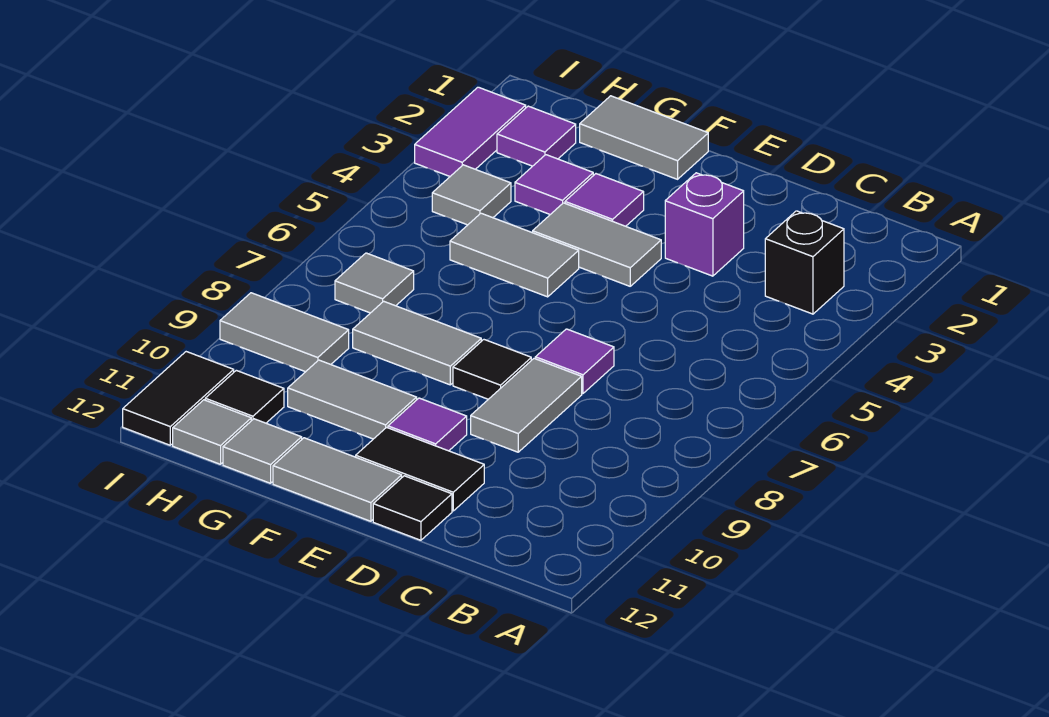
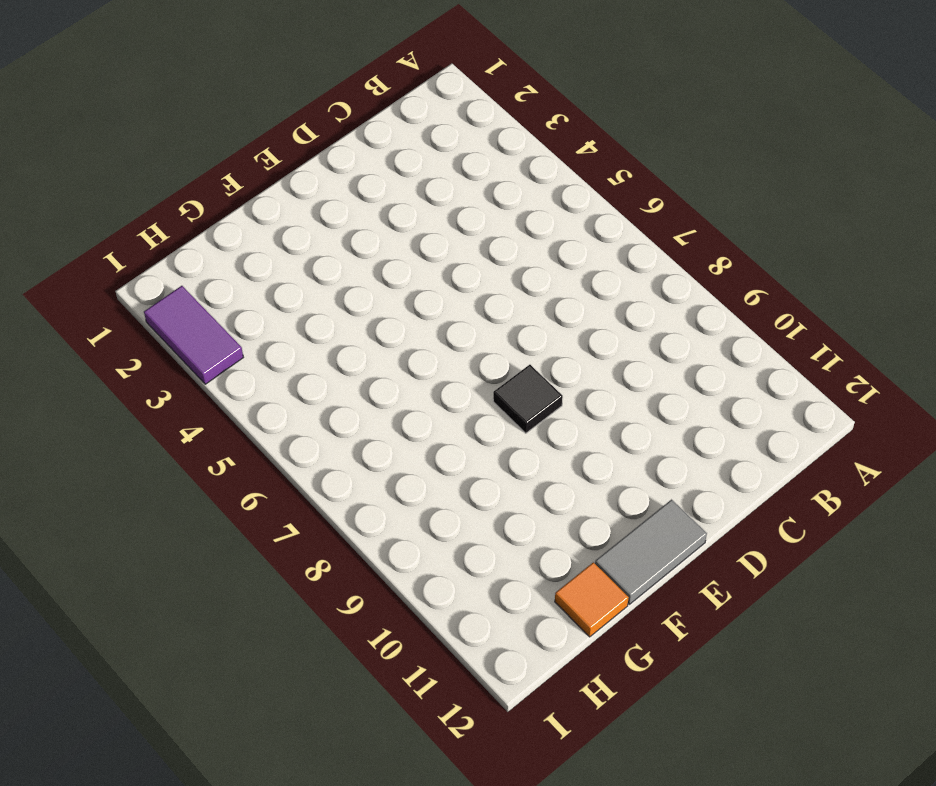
orange tile G12 level 1 -> grey tile G12 level 1
none -> black brick B3 level 1
none -> purple brick D3 level 1
none -> purple tile D7 level 1

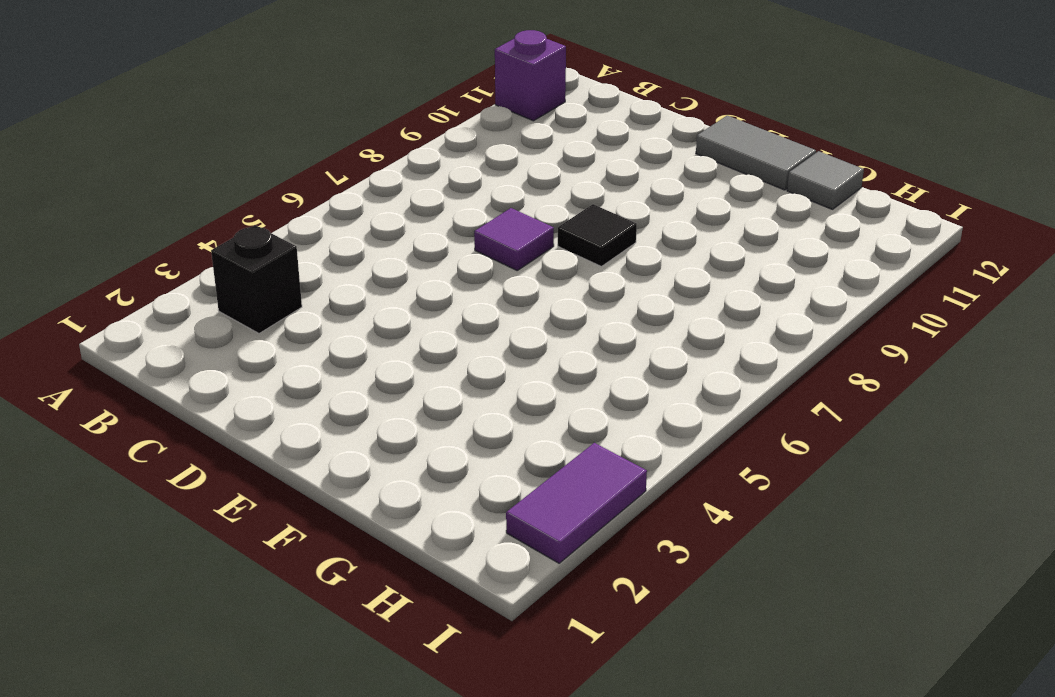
purple brick A11 level 1 -> purple brick D3 level 1
none -> grey tile D8:D9 level 1
none -> black tile D11:E11 level 1
none -> black tile D12 level 1

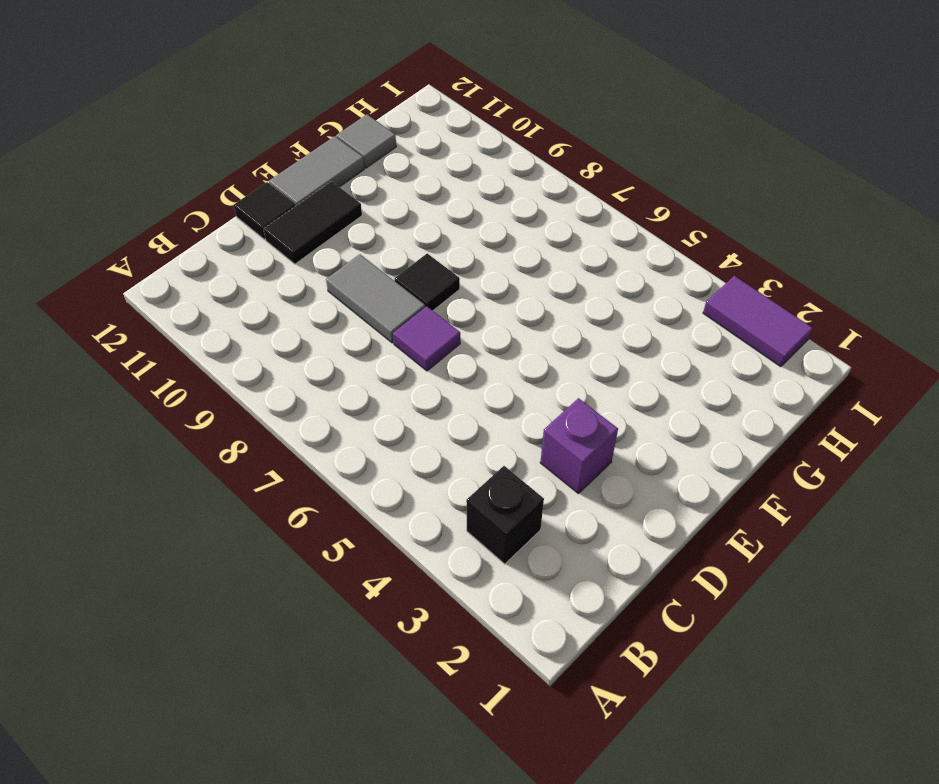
none -> grey tile E4:F4 level 1
none -> purple tile E10 level 1
none -> grey tile F1:G1 level 1

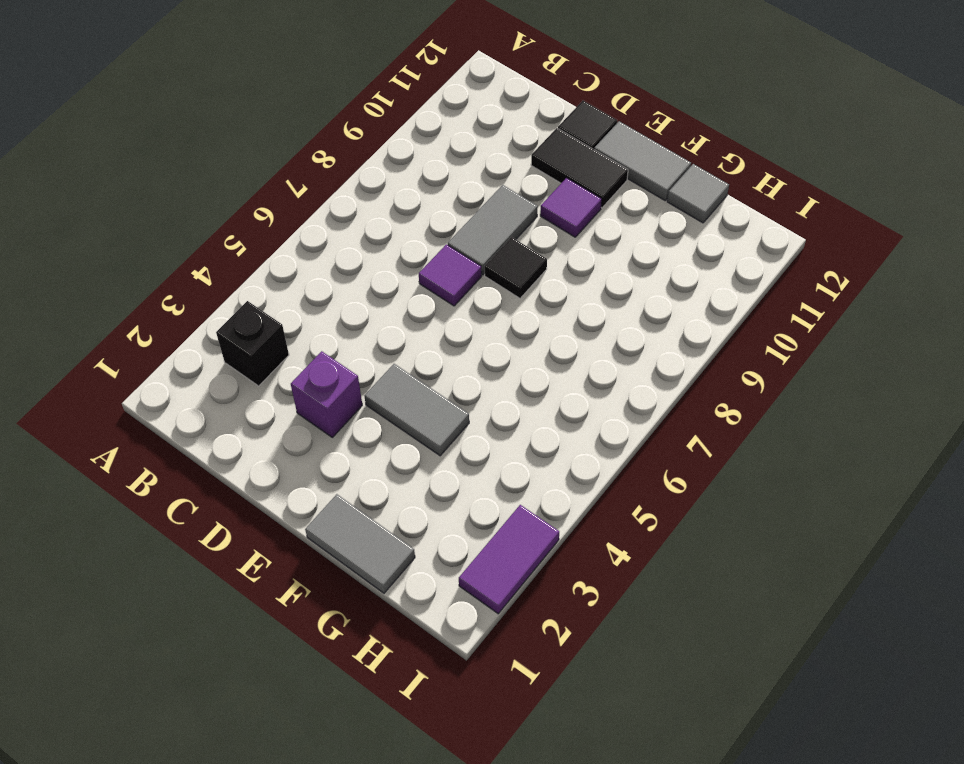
none -> purple tile F3 level 1
none -> grey tile F5:G5 level 1
none -> grey tile F8:G8 level 1

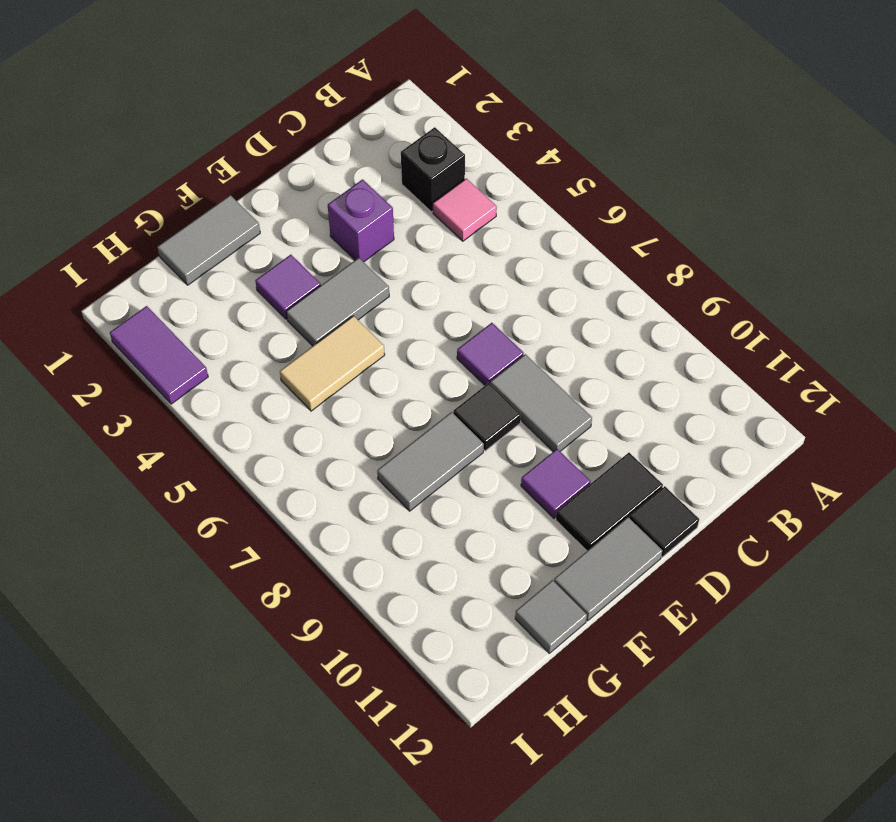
pink tile B4 level 1 -> none
tan tile F5:G5 level 1 -> grey tile F5:G5 level 1
none -> grey tile F10:G10 level 1
none -> purple tile G3 level 1
none -> purple tile H2 level 1

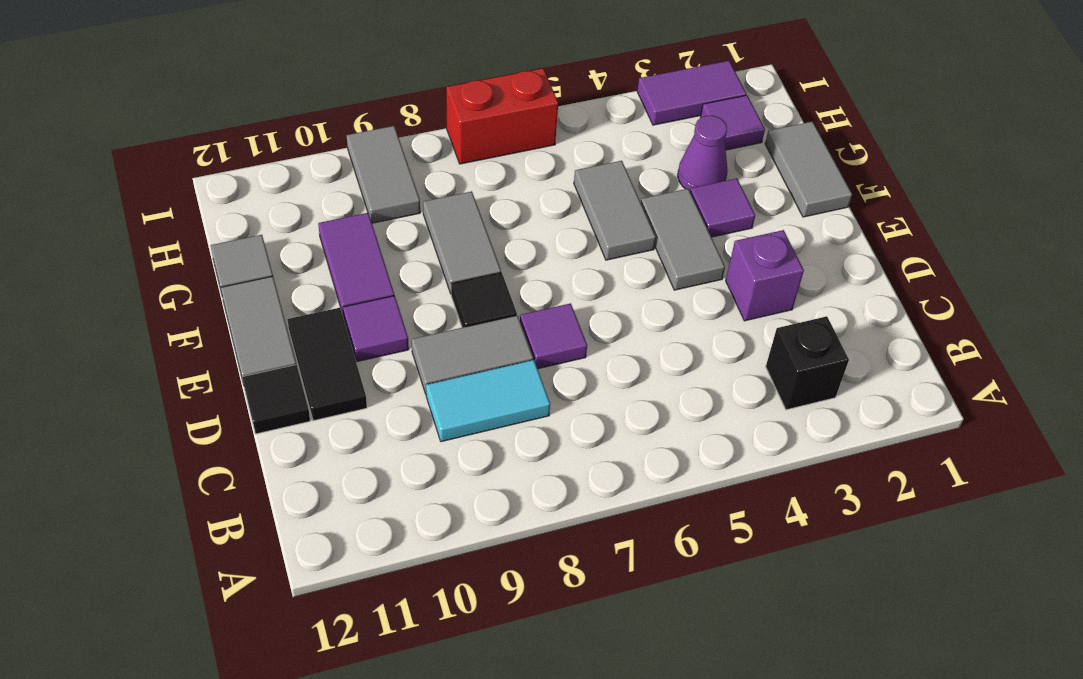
cyan tile C8:C9 level 1 -> none
purple tile F10:G10 level 1 -> grey tile F10:G10 level 1
purple cone G3 level 1 -> purple tile G3 level 1
red brick I6:I7 level 1 -> none
none -> grey tile H4 level 1
none -> grey tile H7 level 1
none -> black tile H11 level 1

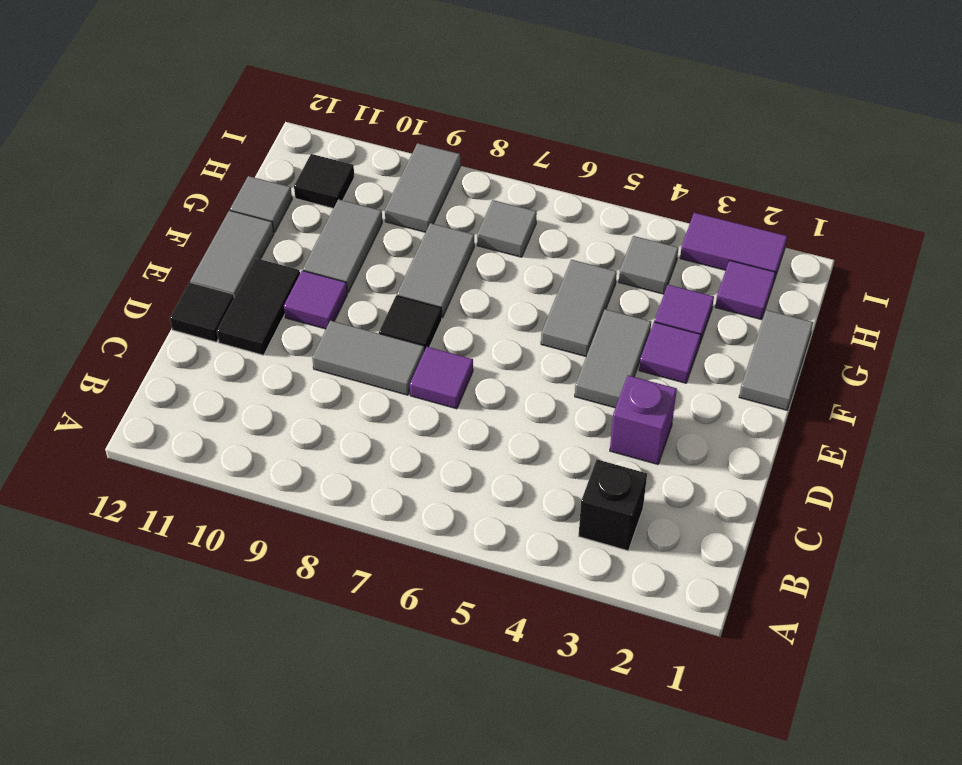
none -> grey tile H12 level 1
none -> black tile I11:I12 level 1

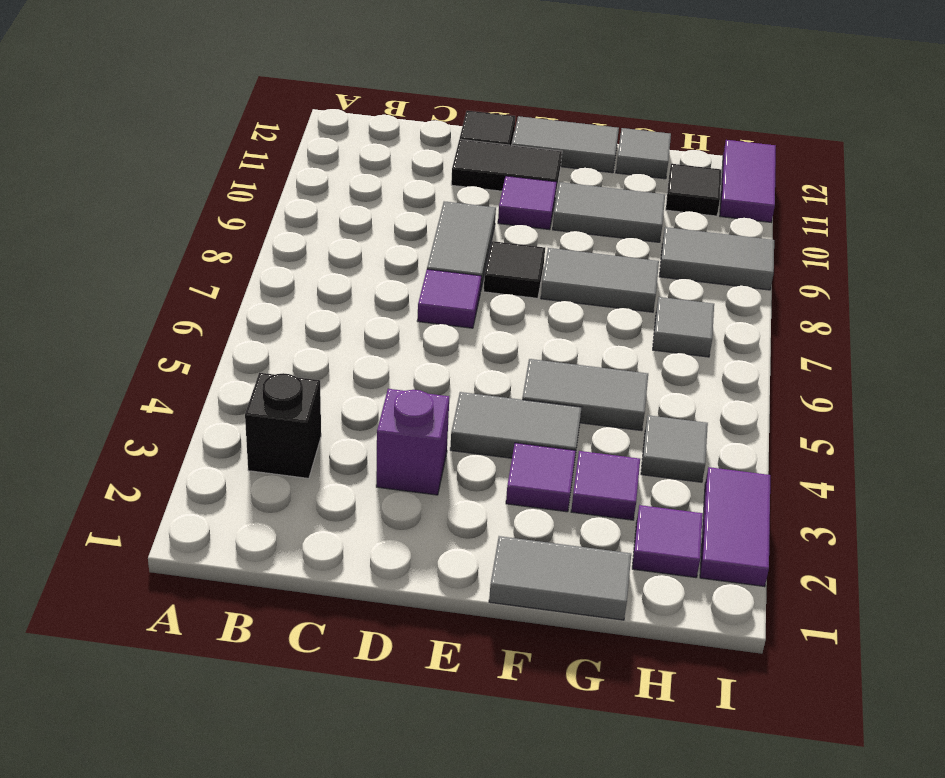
purple tile I11:I12 level 1 -> black tile I11:I12 level 1
none -> grey tile H12 level 1

